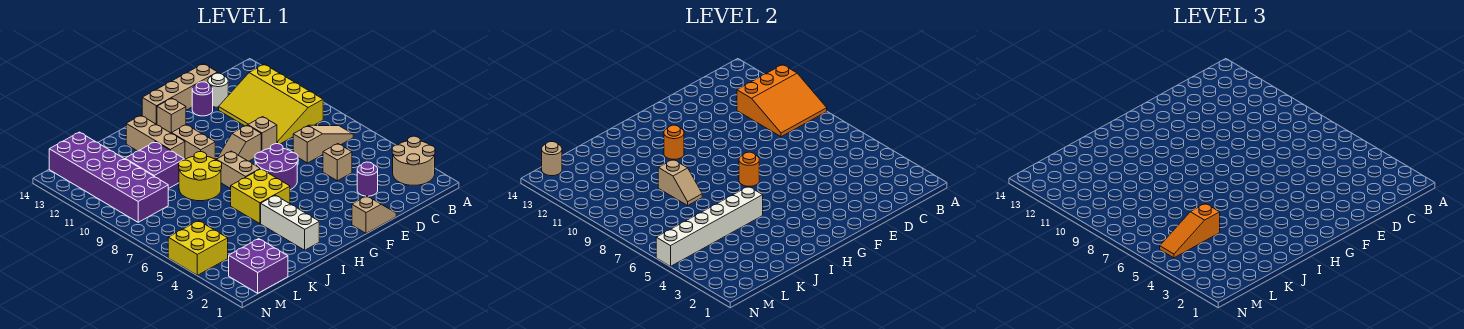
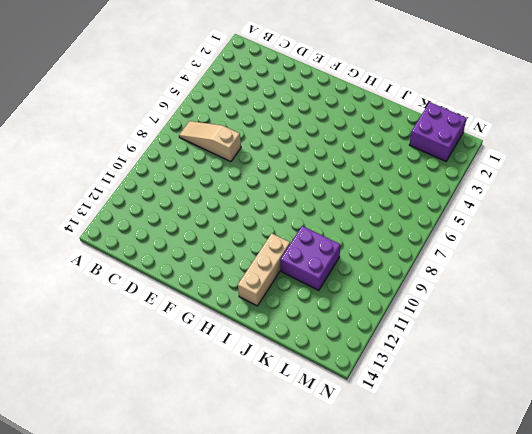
none -> tan round brick A2:B3 level 1
none -> yellow slope B9:D12 level 1 top B
none -> purple round brick D3 level 1
none -> tan brick D5 level 1

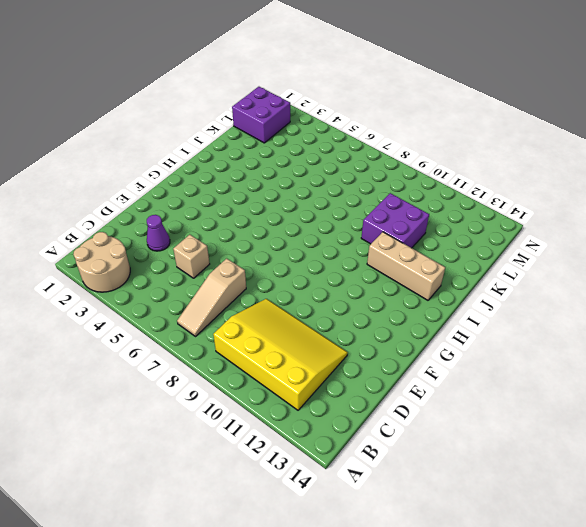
purple cone D3 level 1 -> purple round brick D3 level 1
none -> white round brick D13 level 1
none -> tan brick D14:G14 level 1
none -> tan slope E1:F1 level 1 top F
none -> tan brick E9 level 1

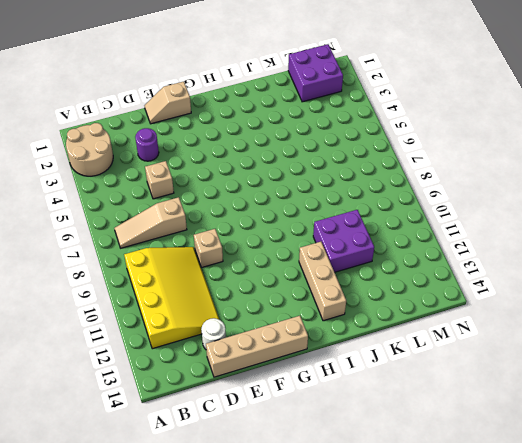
none -> purple round brick E13 level 1
none -> purple round brick F6:G7 level 1
none -> tan slope F9:G9 level 1 top F
none -> tan brick G13 level 1

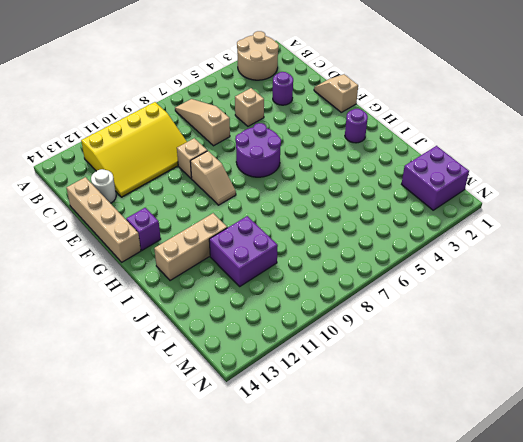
purple brick G13 level 1 -> tan brick G13 level 1
purple round brick H2 level 1 -> purple round brick E13 level 1
none -> yellow brick H5:I6 level 1
none -> tan brick H7:H8 level 1
none -> tan brick H10:H11 level 1
none -> white brick I2:I4 level 1

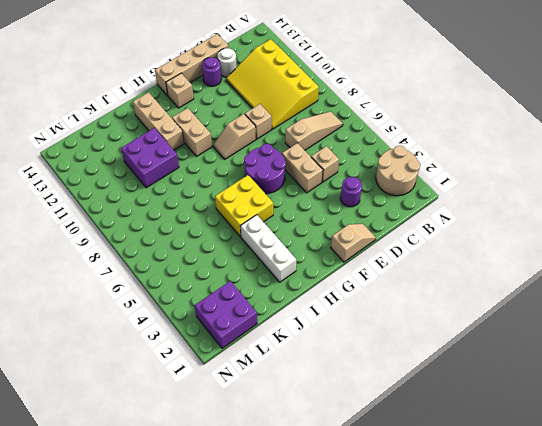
tan brick E5:E6 level 1 -> tan brick H7:H8 level 1
none -> yellow round brick I8:J9 level 1
none -> purple brick L9:M14 level 1
none -> yellow brick M4:N5 level 1
none -> orange slope A9:C11 level 2 top 11

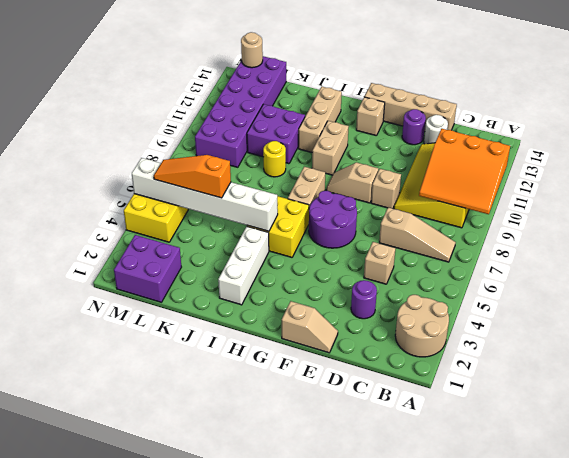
yellow round brick J9 level 1 -> yellow round brick I8:J9 level 1
none -> orange round brick G7 level 2
none -> orange round brick H11 level 2
none -> tan slope J8:J9 level 2 top 9

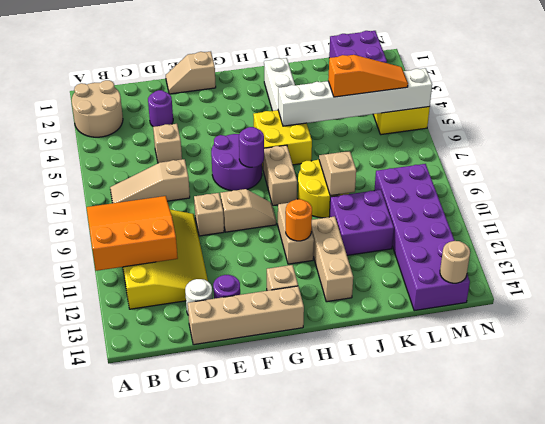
purple round brick G7 level 2 -> orange round brick G7 level 2

